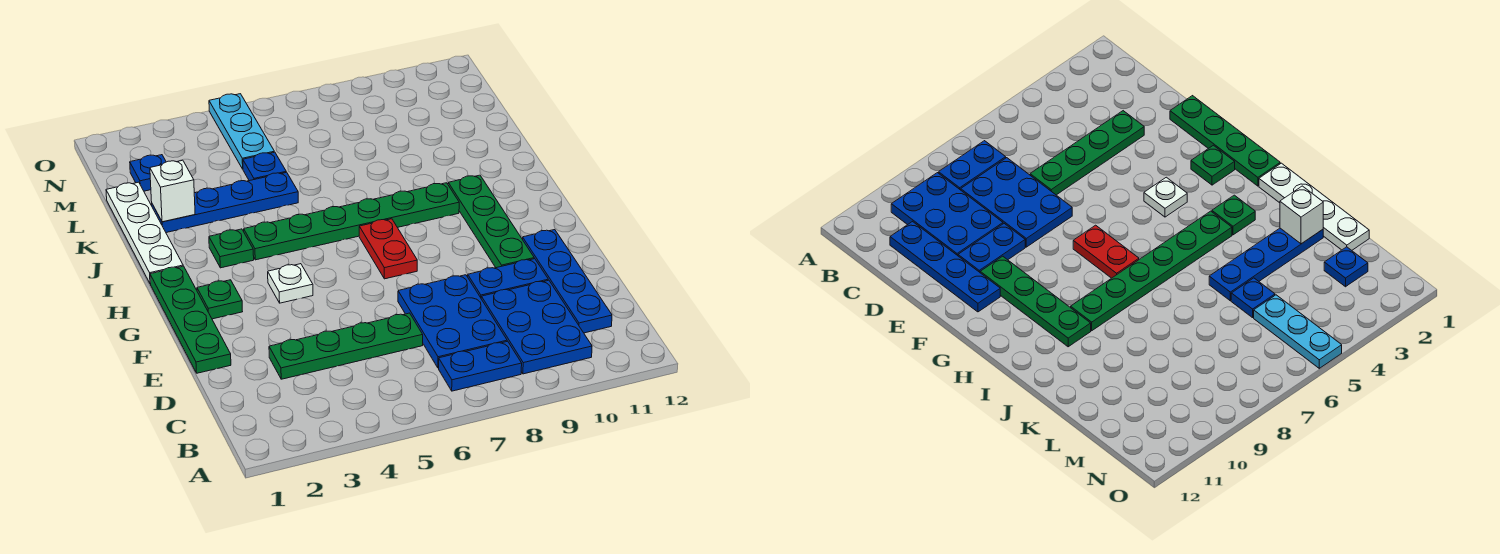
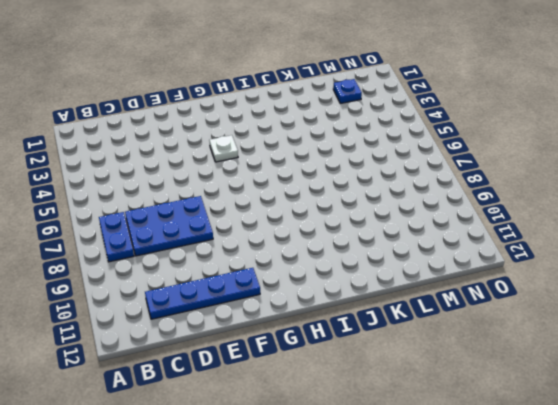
none -> blue plate B9:D10 level 1
none -> green plate D3:D6 level 1
none -> green plate E1:H1 level 1

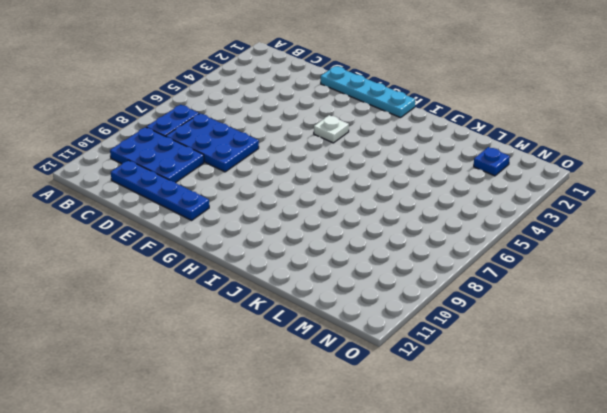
cyan plate E1:H1 level 1 -> green plate E1:H1 level 1
none -> green plate D3:D6 level 1
none -> blue plate E9:E10 level 1
none -> green plate F10:I10 level 1

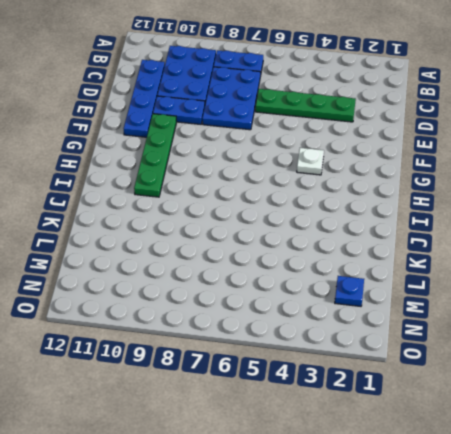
none -> green plate E1:H1 level 1
none -> green plate G2 level 1
none -> red plate G7:H7 level 1

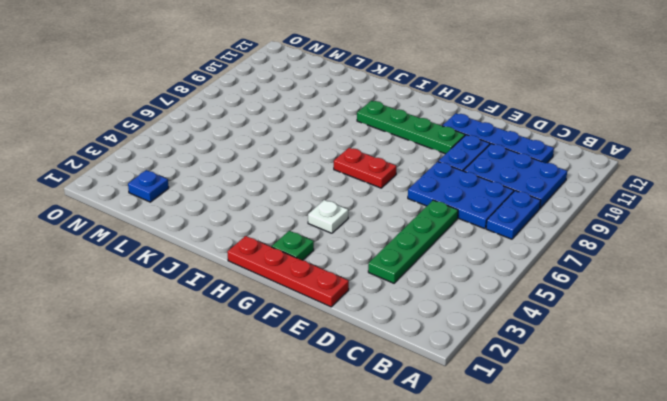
red plate E1:H1 level 1 -> green plate E1:H1 level 1
none -> white plate I1:L1 level 1
none -> green plate I3 level 1
none -> green plate I4:I9 level 1

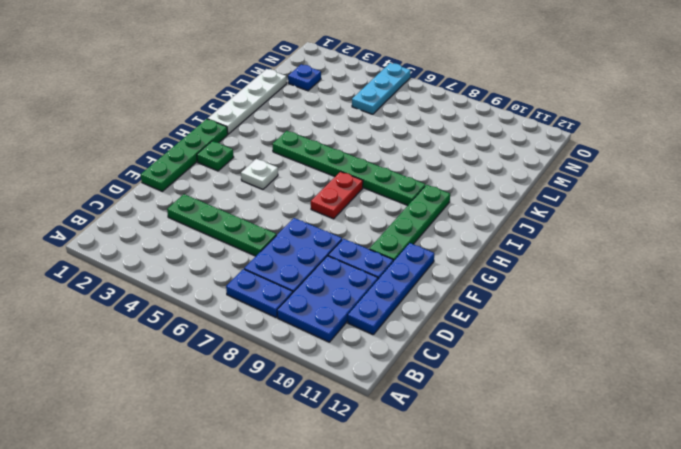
none -> green plate I3 level 1
none -> blue plate K2:K5 level 1
none -> blue plate L5 level 1

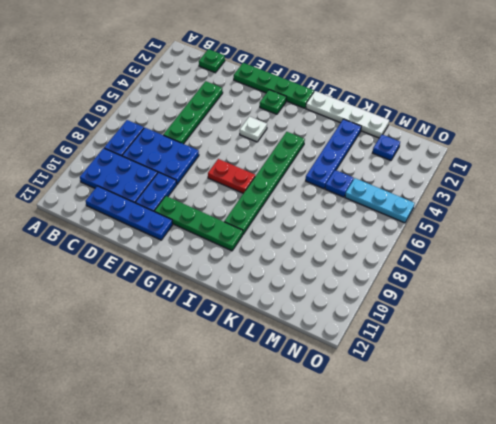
green plate C1 level 1 -> green plate I3 level 1
none -> white brick K2 level 2

